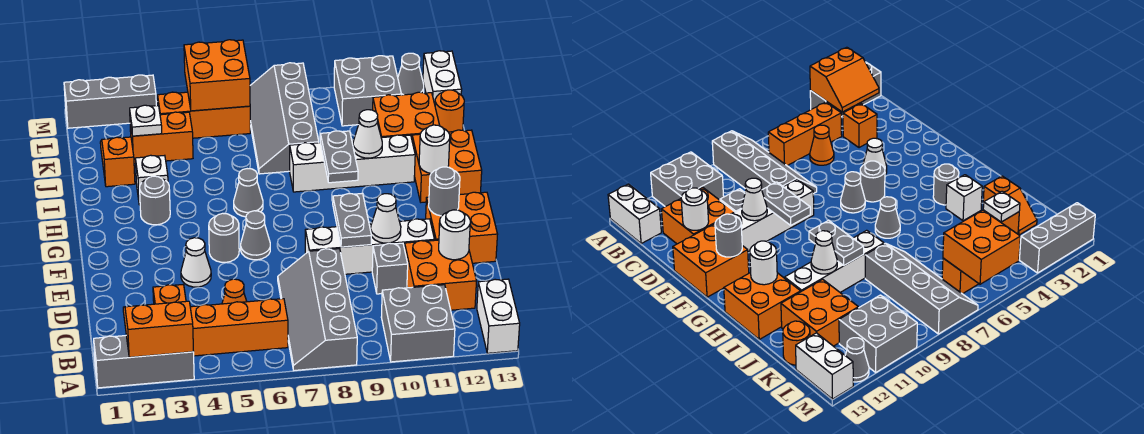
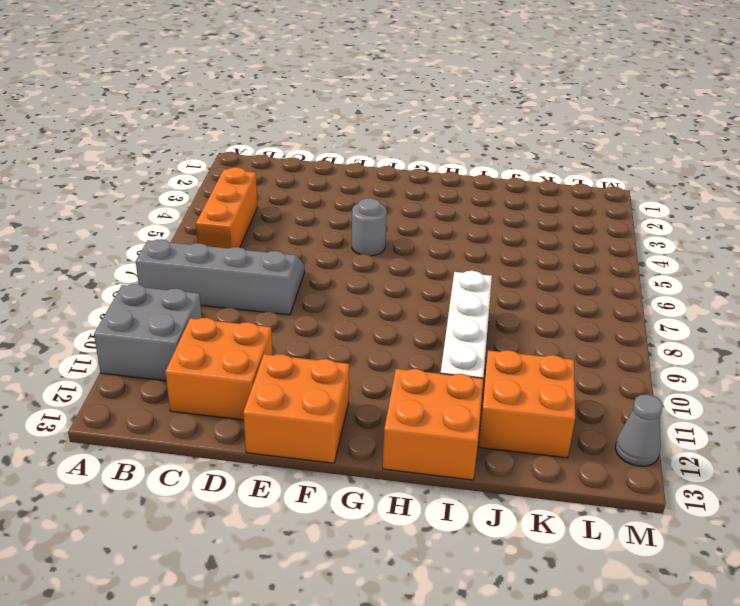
none -> grey brick A1:A3 level 1
none -> white brick A13:B13 level 1
none -> orange brick C3 level 1
none -> orange cone C5 level 1

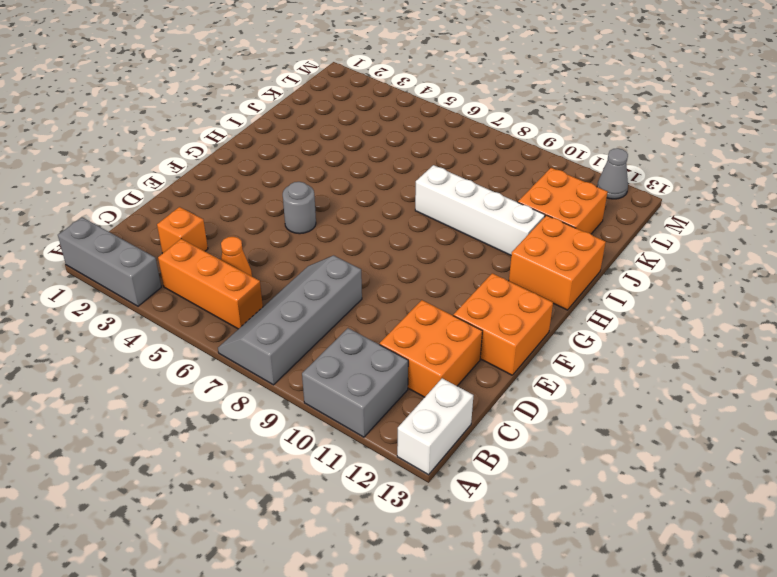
none -> grey brick D10 level 1
none -> white cone E4 level 1
none -> white brick E8:E11 level 1
none -> grey cone F6 level 1

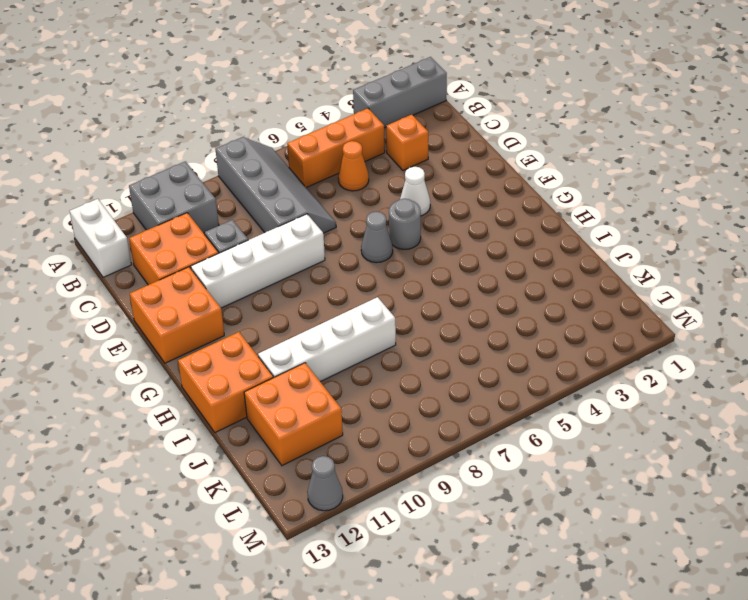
none -> grey round brick H3 level 1
none -> grey cone H6 level 1
none -> white brick I3 level 1
none -> orange slope J2:K2 level 1 top J

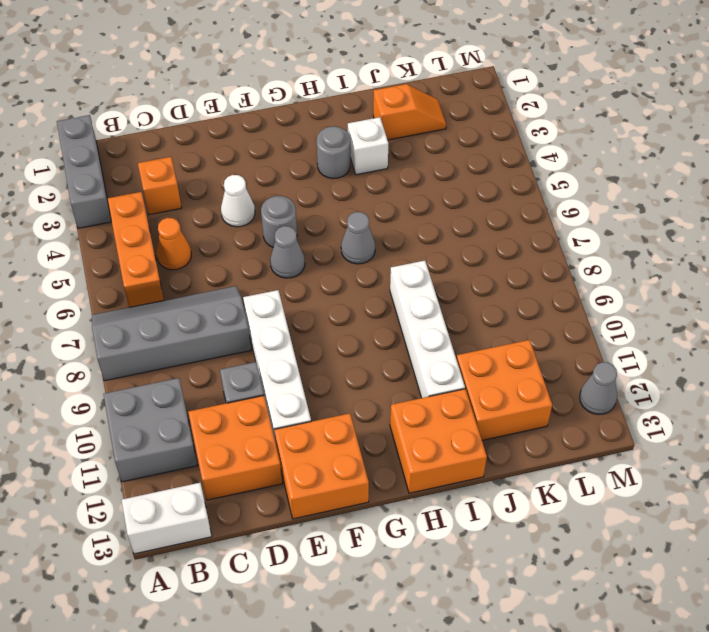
none -> grey slope J7:M8 level 1 top 8
none -> orange brick K3:K4 level 1
none -> orange round brick K13 level 1
none -> orange brick L4:L6 level 1

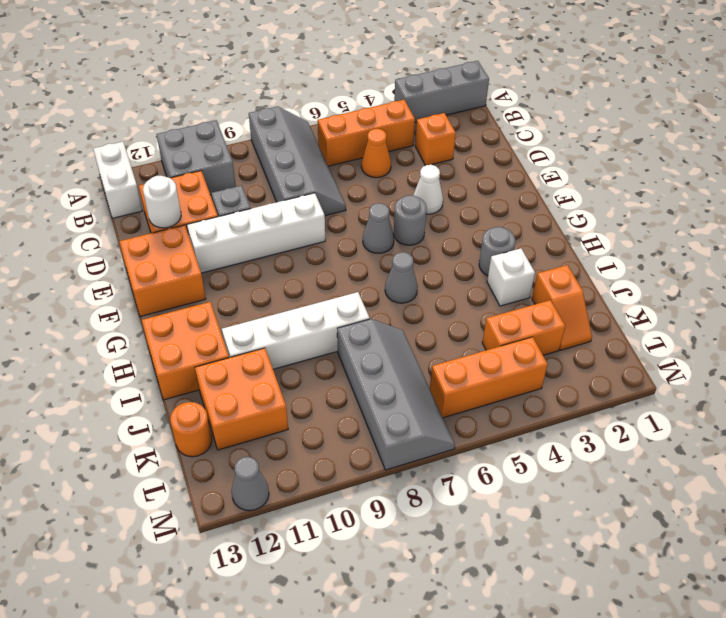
none -> grey brick L10:M11 level 1
none -> white brick L13:M13 level 1
none -> grey brick M1:M3 level 1
none -> orange slope A2:B3 level 2 top A

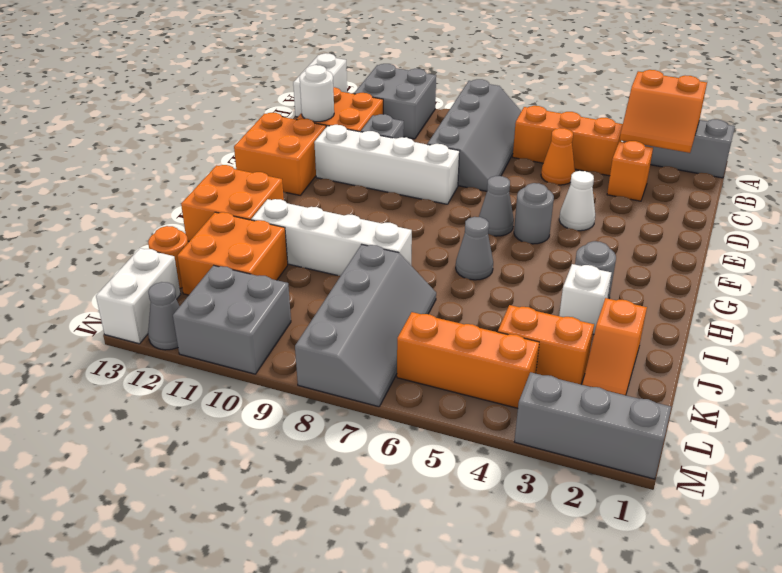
none -> grey plate E9:F9 level 2
none -> white cone E10 level 2
none -> grey round brick F12 level 2
none -> grey plate H9:I9 level 2

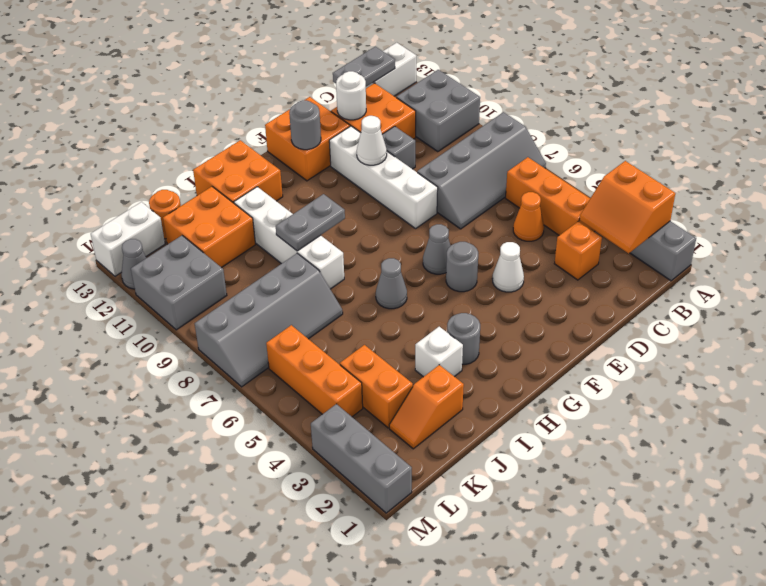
grey plate B13:C13 level 2 -> grey plate E9:F9 level 2
none -> white round brick H12 level 2
none -> white cone I10 level 2
none -> white plate K3 level 2
none -> orange brick L5:M6 level 2

